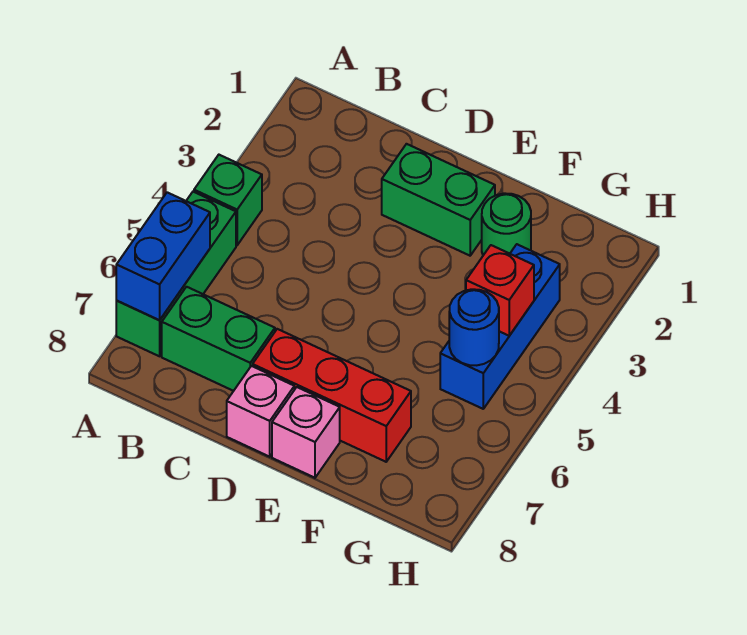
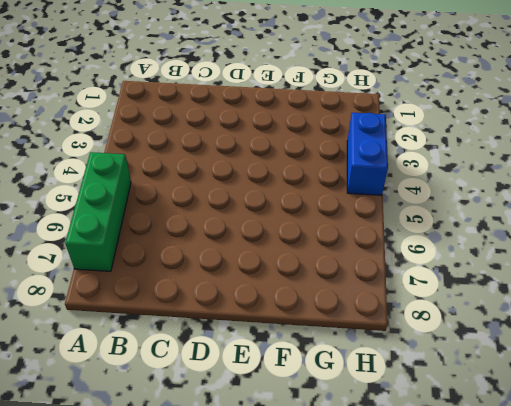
blue brick H3:H4 level 1 -> blue brick A6:A7 level 2
none -> green brick A4 level 1
none -> green brick B7:C7 level 1
none -> green brick D2:E2 level 1

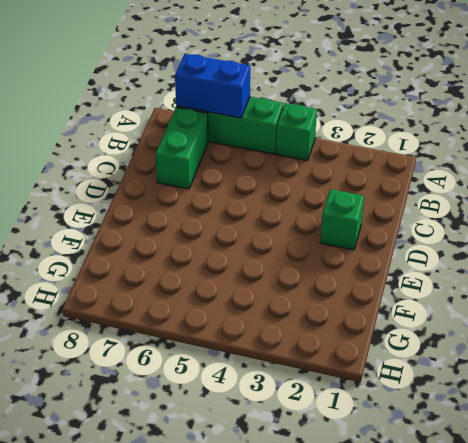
green brick D2 level 1 -> green brick D2:E2 level 1
none -> red brick D7:F7 level 1
none -> pink brick D8 level 1
none -> pink brick E8 level 1

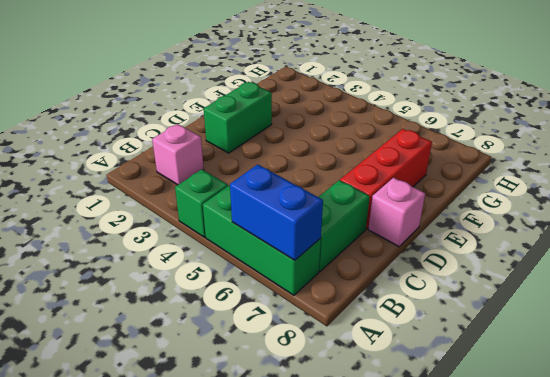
pink brick B2 level 1 -> pink brick E8 level 1
none -> green round brick F2 level 1
none -> blue brick G3:G5 level 1
none -> red brick G4 level 2

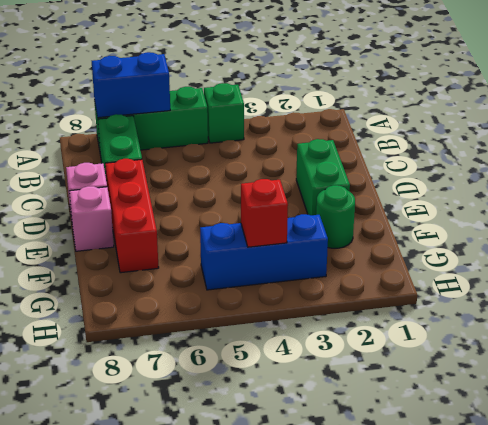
none -> blue round brick G5 level 2

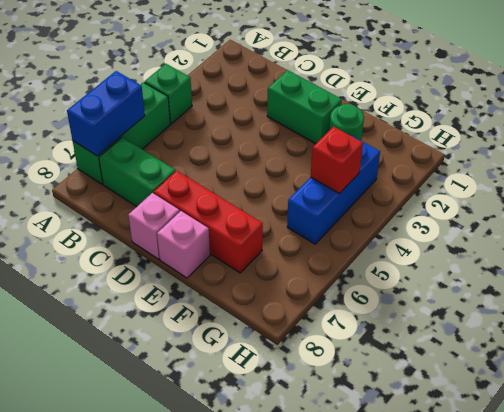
none -> blue round brick G5 level 2

